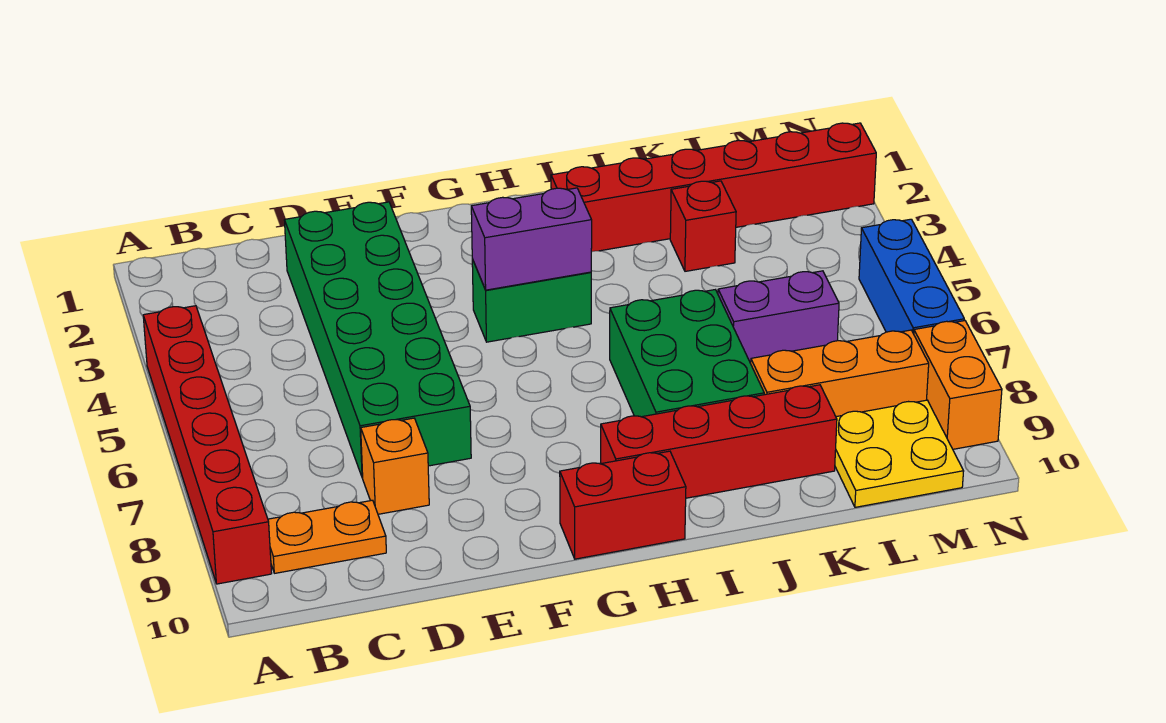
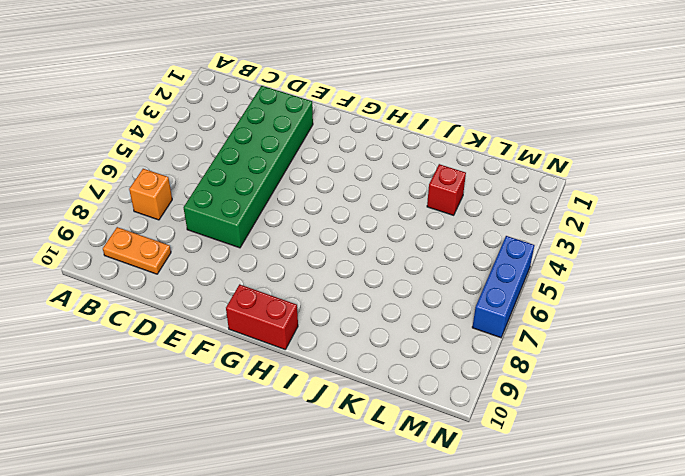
orange brick B7 level 1 -> orange brick D8 level 1
none -> red brick A4:A9 level 1
none -> green brick G4:H4 level 1
none -> red brick H9:K9 level 1

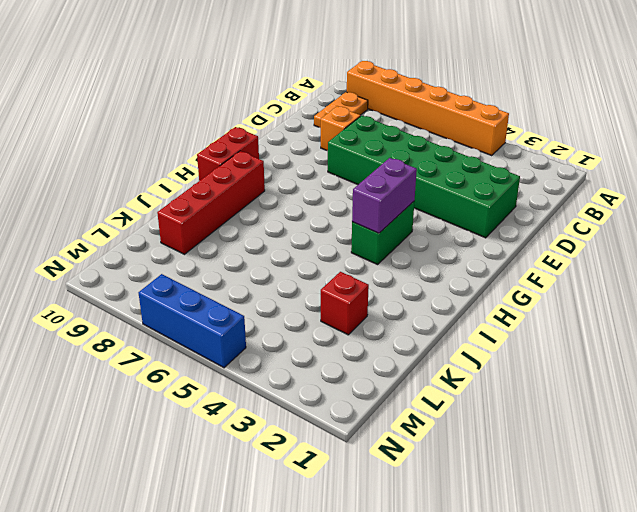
orange brick A4:A9 level 1 -> red brick A4:A9 level 1
none -> red brick I2:N2 level 1
none -> green brick I6:J8 level 1
none -> purple brick K6:L6 level 1

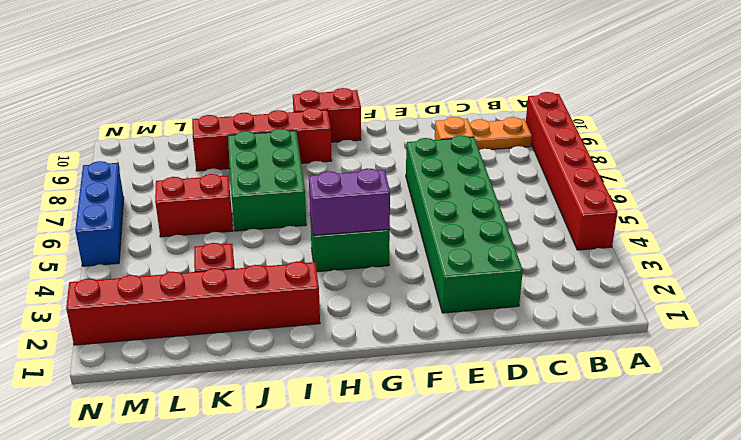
red brick K6:L6 level 1 -> purple brick K6:L6 level 1
none -> orange brick K8:M8 level 1
none -> yellow plate L9:M10 level 1
none -> orange brick N8:N9 level 1

